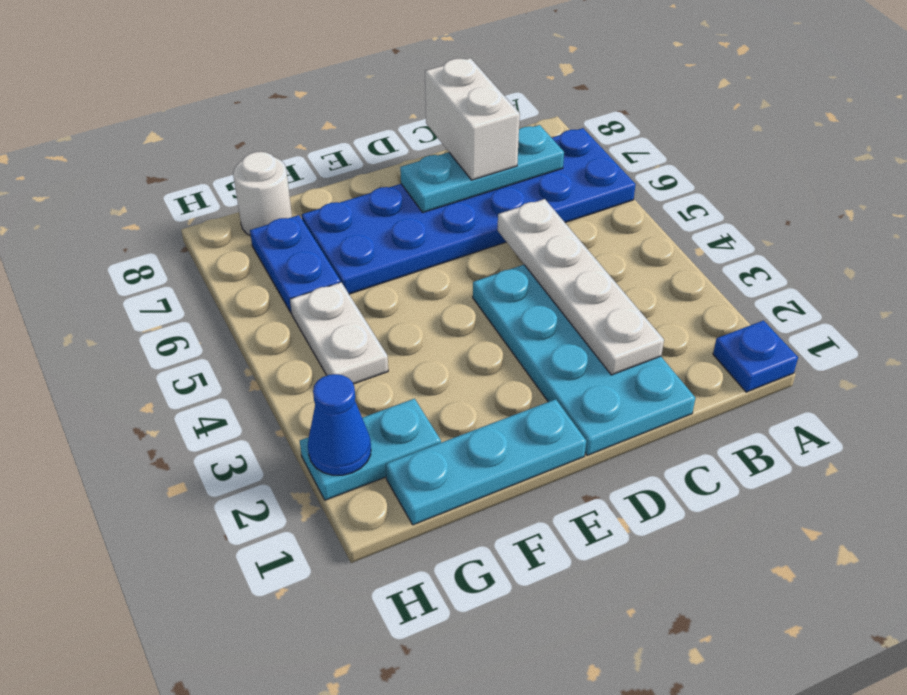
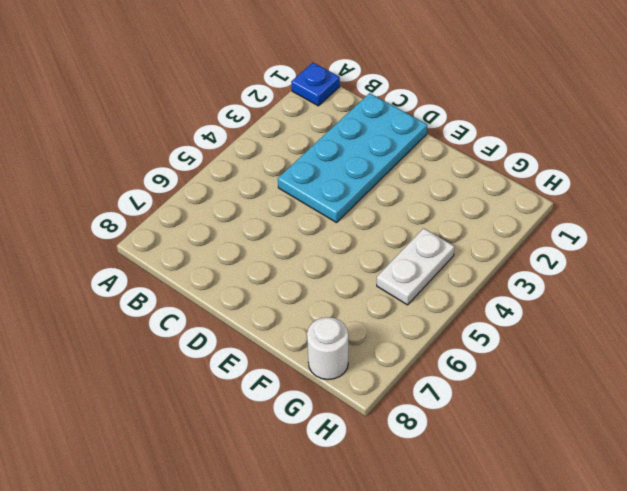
none -> blue plate A6:F7 level 1
none -> cyan plate E1:G1 level 1
none -> cyan plate G2:H2 level 1

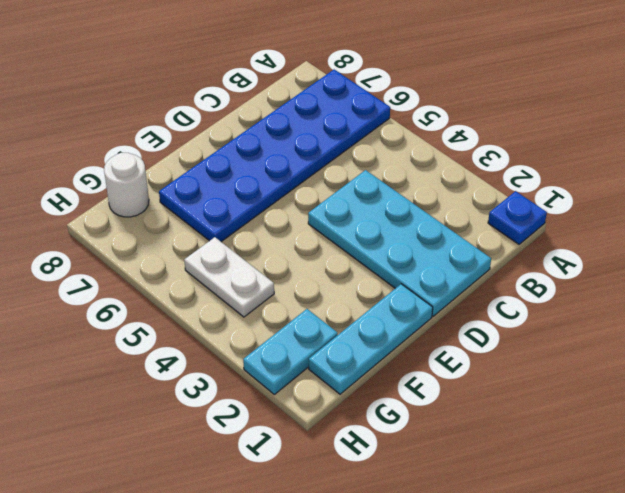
none -> blue plate G6:G7 level 1
none -> cyan plate B7:D7 level 2
none -> white plate C2:C5 level 2

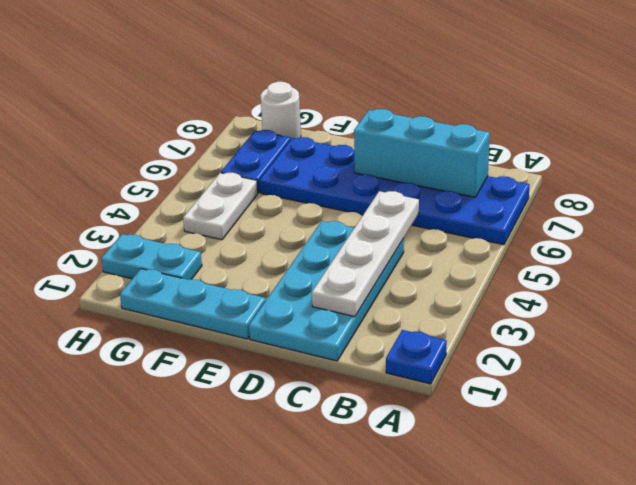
cyan brick B7:D7 level 2 -> cyan plate B7:D7 level 2
none -> blue cone H2 level 2
none -> white brick C7:C8 level 3

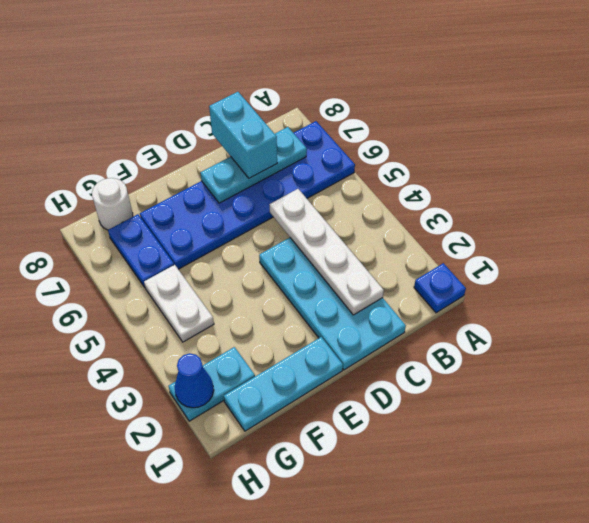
cyan brick C7:C8 level 3 -> white brick C7:C8 level 3

